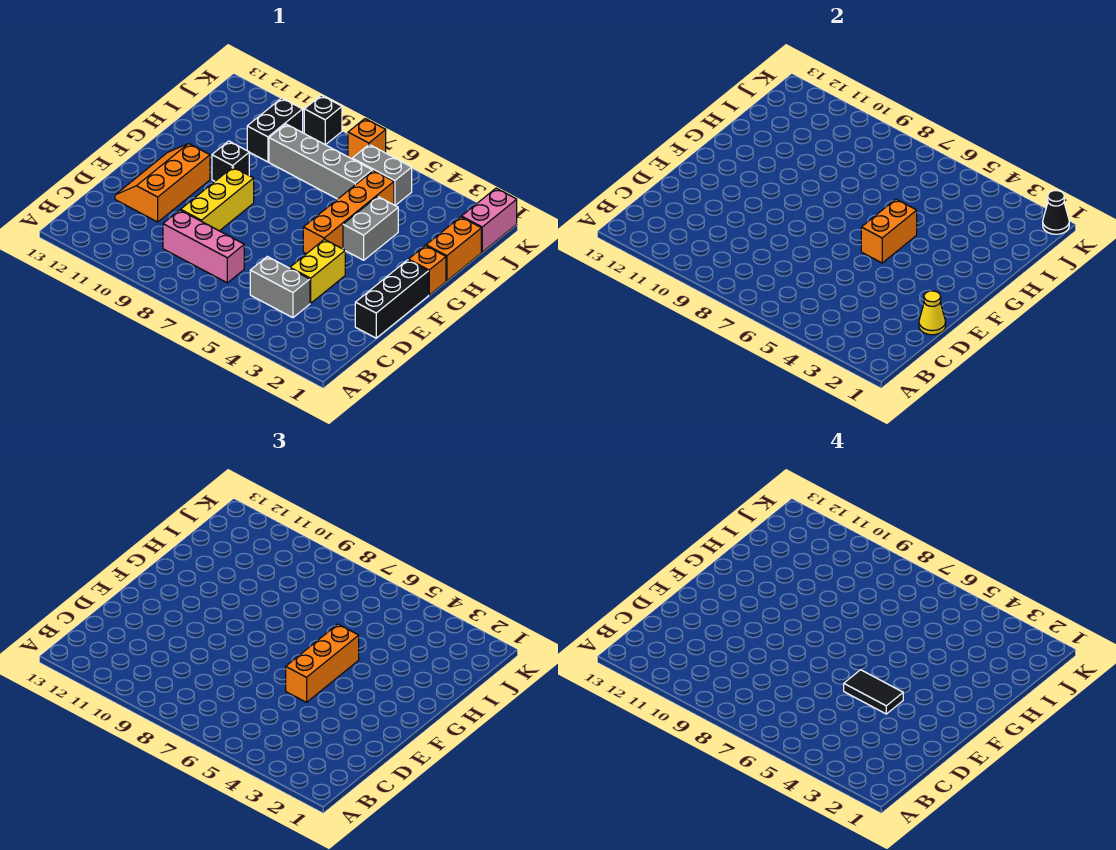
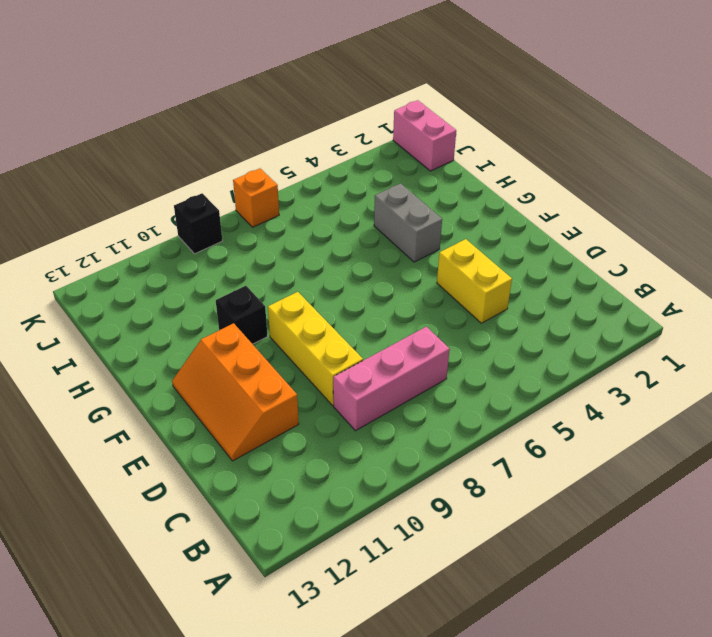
none -> grey brick C4:C5 level 1
none -> black brick D1:F1 level 1
none -> orange brick F5:I5 level 1

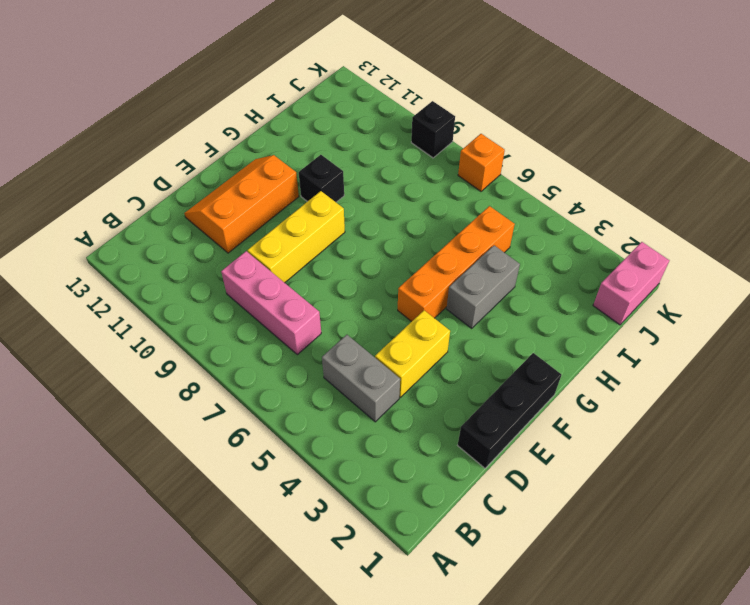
none -> orange brick G1 level 1
none -> orange brick H1:I1 level 1
none -> grey brick I6:I9 level 1

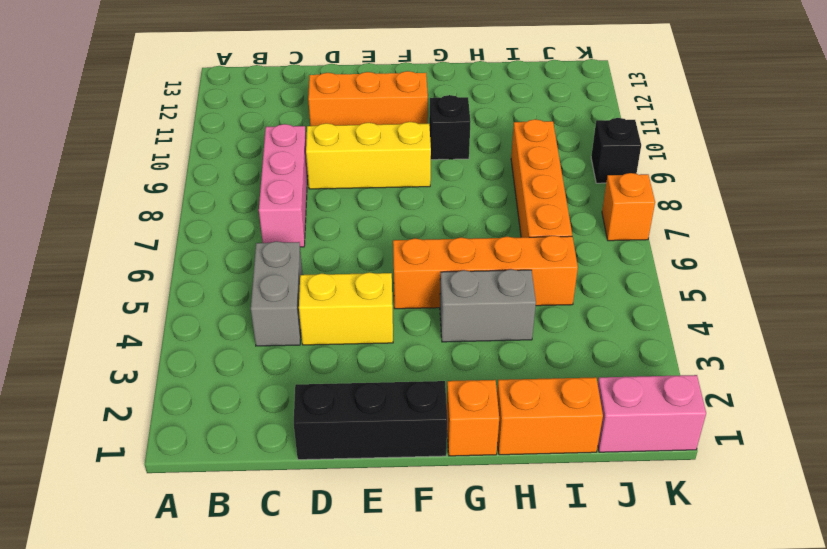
orange brick I6:I9 level 1 -> grey brick I6:I9 level 1
none -> black brick I10:J10 level 1
none -> grey brick J5:J6 level 1
none -> yellow cone D1 level 2

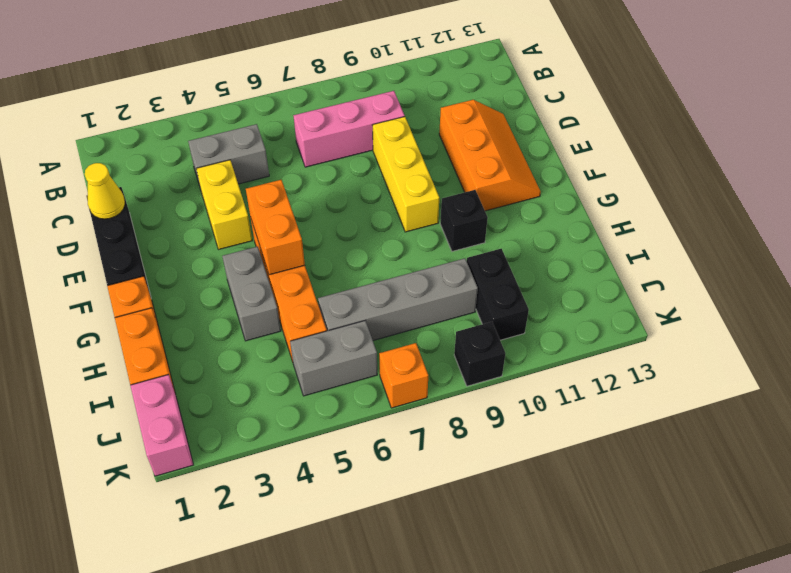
none -> black cone K1 level 2
none -> orange brick E5:G5 level 3
none -> black tile E4:E5 level 4

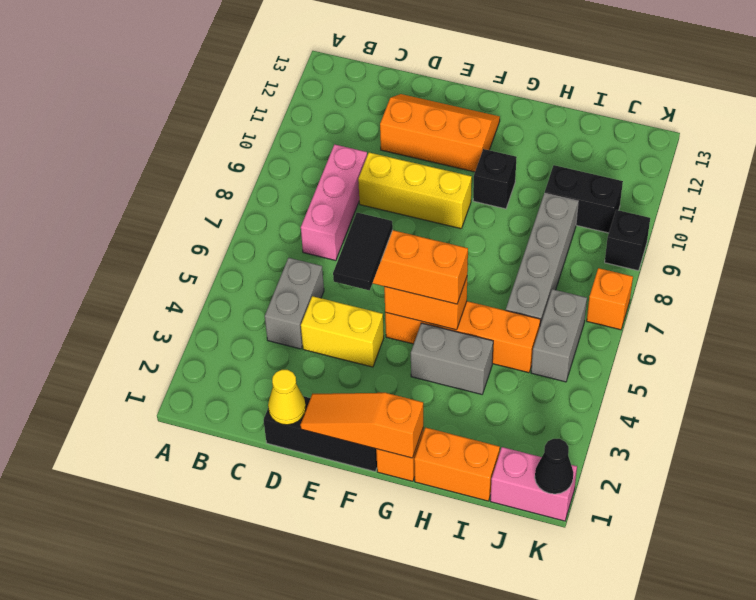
orange slope E1:G1 level 2 top G -> none

